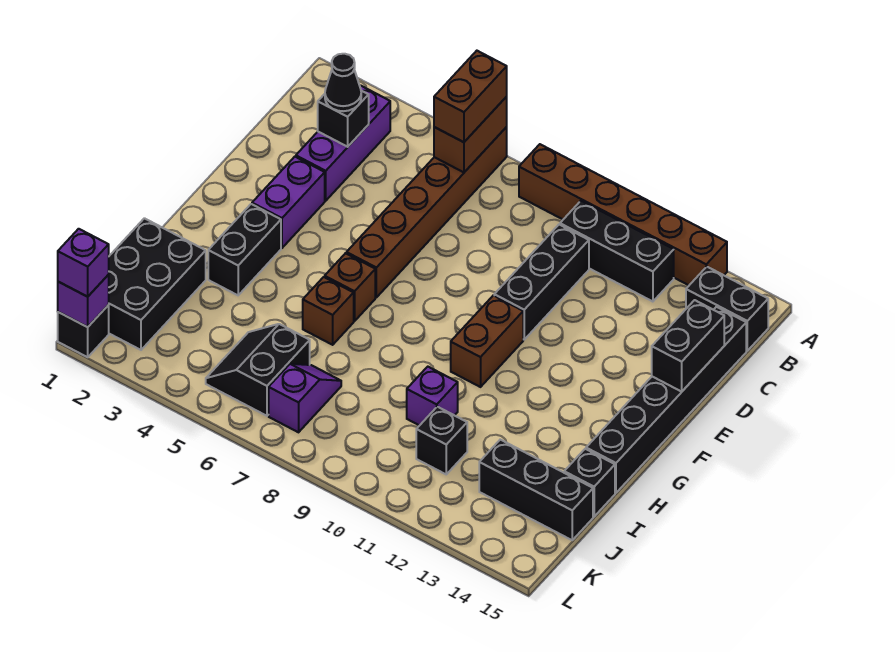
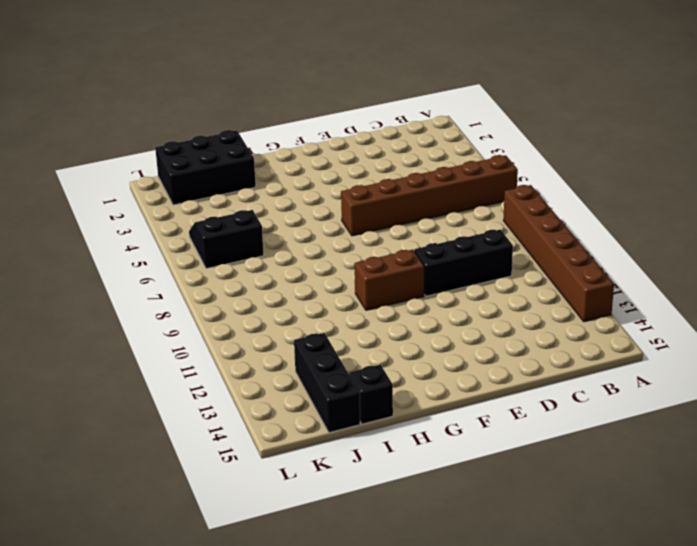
none -> purple brick B3:D3 level 1
none -> black brick B10:B12 level 1
none -> black brick B14:B15 level 1

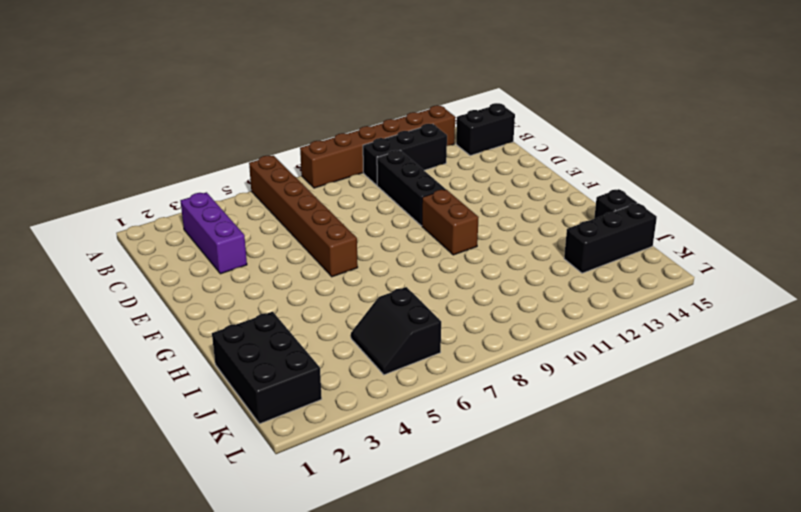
none -> black brick C15:H15 level 1
none -> purple brick E3:F3 level 1
none -> black brick G3:H3 level 1

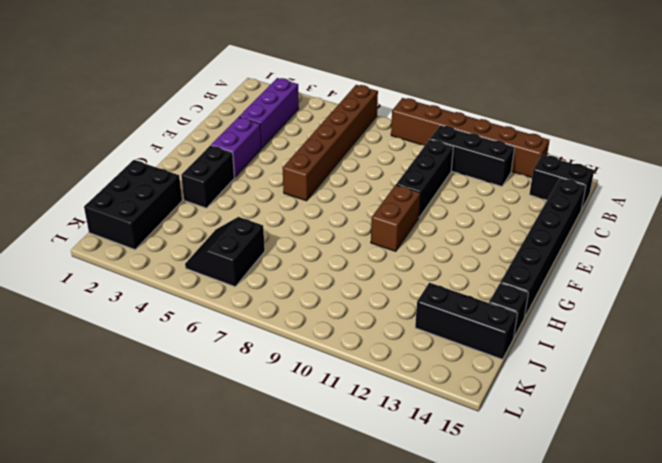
none -> brown brick G6 level 1
none -> brown brick H6 level 1
none -> purple brick I10 level 1

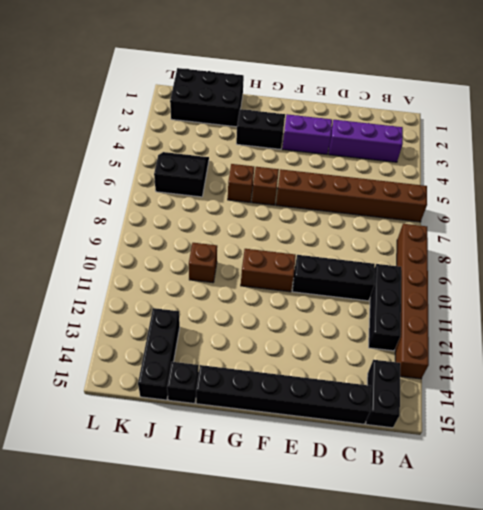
brown brick I10 level 1 -> purple brick I10 level 1
none -> purple slope J7:K7 level 1 top K
none -> black brick J11 level 1
none -> black brick L1 level 1

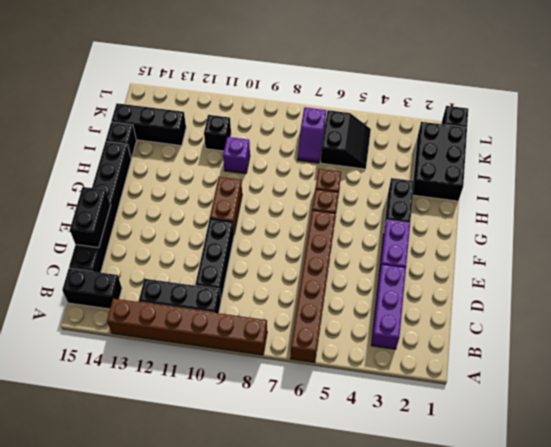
none -> brown brick A6:B6 level 2
none -> black brick C3 level 2
none -> purple brick L1 level 2

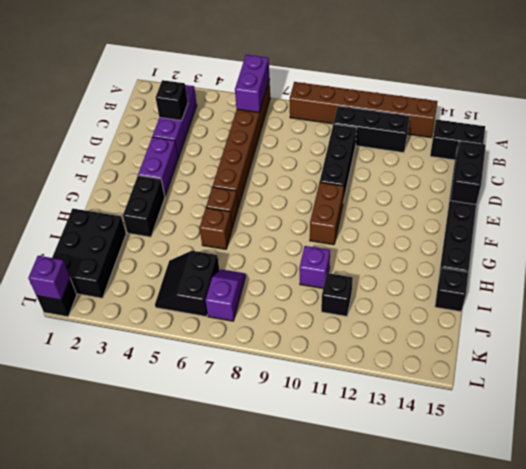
purple brick A6:B6 level 2 -> brown brick A6:B6 level 2
none -> black brick J13:J15 level 1
none -> brown brick A6:B6 level 3
none -> black cone C3 level 3

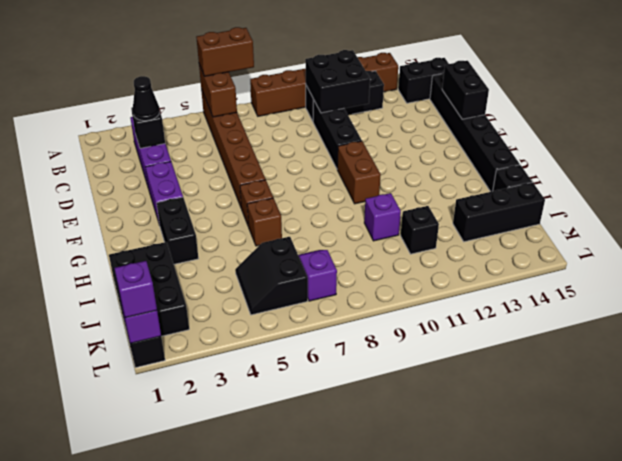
brown brick A6:A7 level 3 -> brown brick A6:B6 level 3
black brick B10:C11 level 2 -> none

